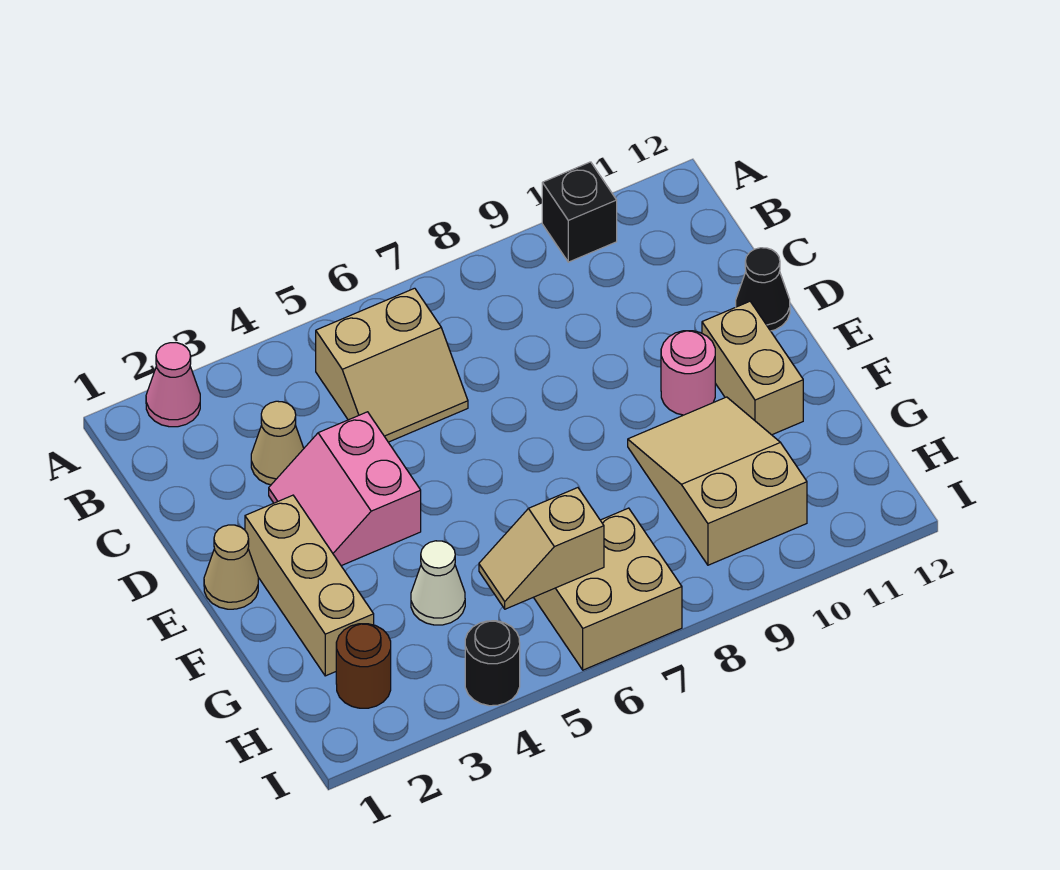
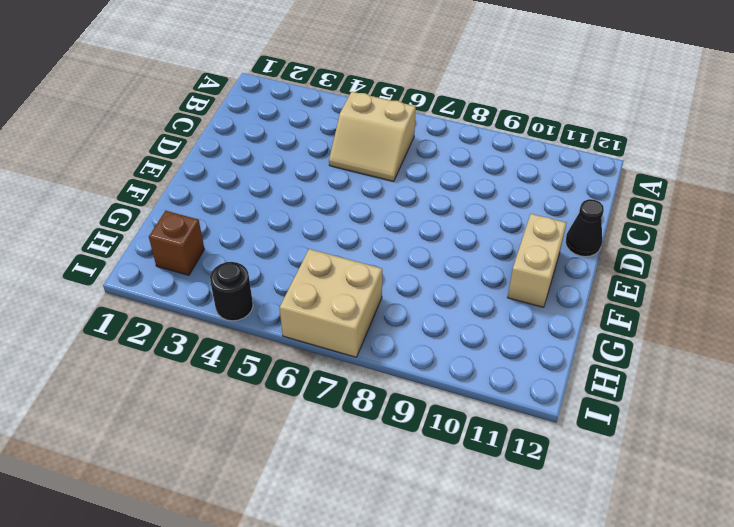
brown brick H2 level 1 -> brown round brick H2 level 1
none -> pink cone A2 level 1
none -> black brick A10 level 1
none -> tan cone C3 level 1

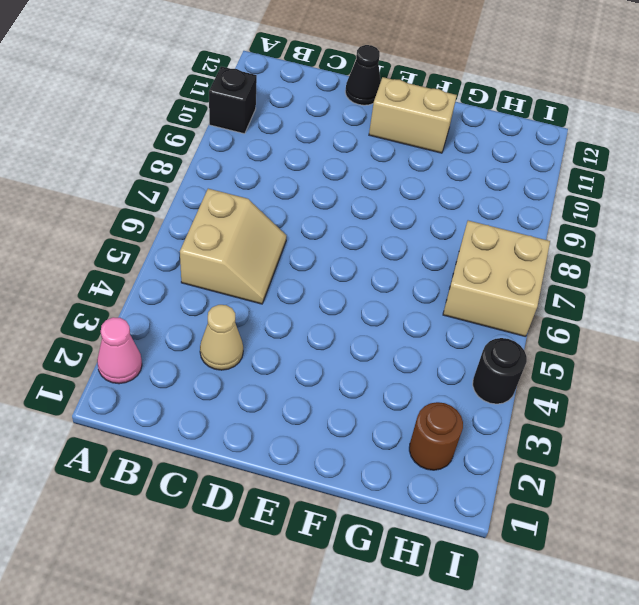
none -> pink slope D3:E4 level 1 top 4
none -> tan cone E1 level 1
none -> tan brick E2:G2 level 1

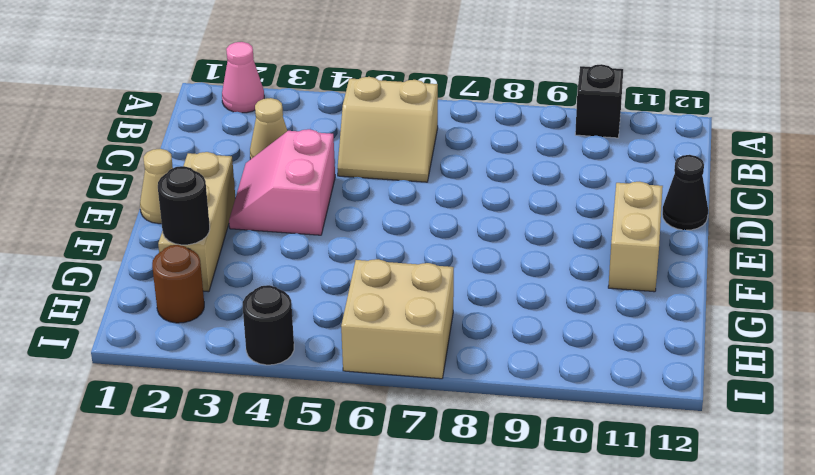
black round brick G2 level 2 -> none
none -> pink round brick E10 level 1
none -> tan slope F9:H10 level 1 top H
none -> white cone G4 level 1

